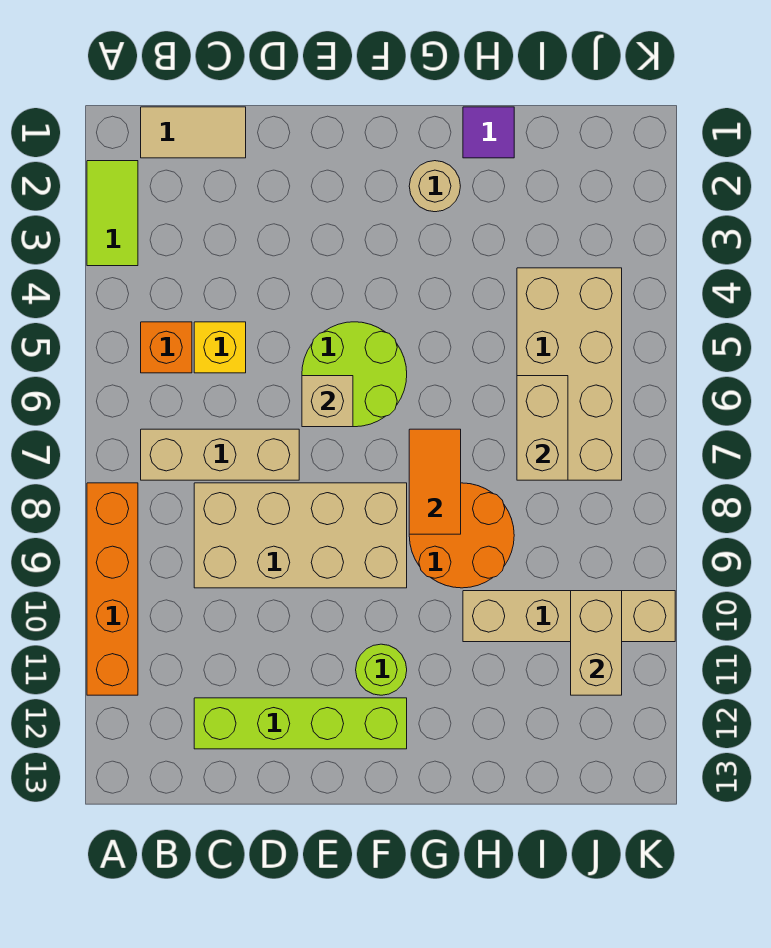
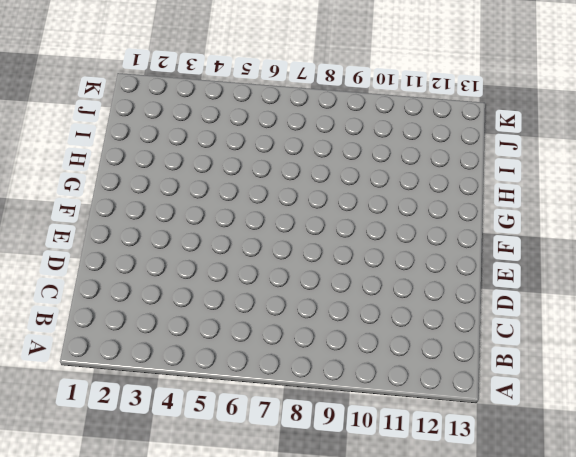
none -> lime tile A2:A3 level 1
none -> orange brick A8:A11 level 1
none -> tan tile B1:C1 level 1

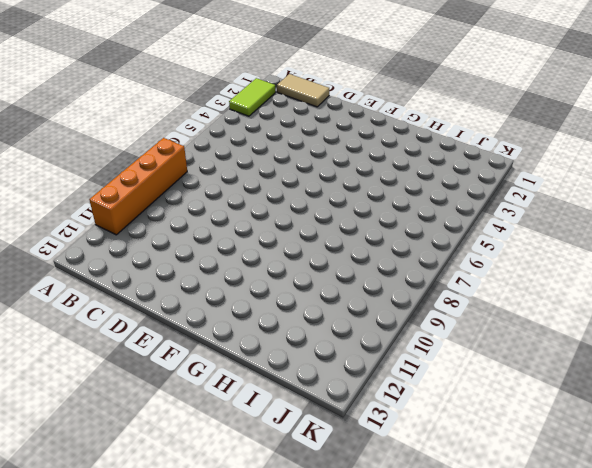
none -> orange brick B5 level 1
none -> tan brick B7:D7 level 1
none -> yellow brick C5 level 1

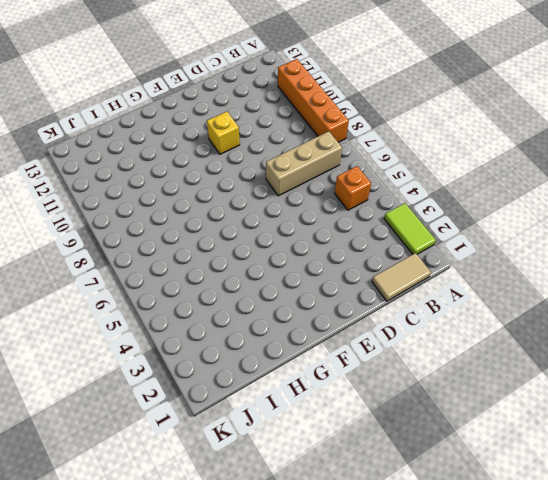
yellow brick E10 level 1 -> yellow brick C5 level 1
none -> tan brick C8:F9 level 1
none -> lime brick C12:F12 level 1
none -> lime round brick E5:F6 level 1

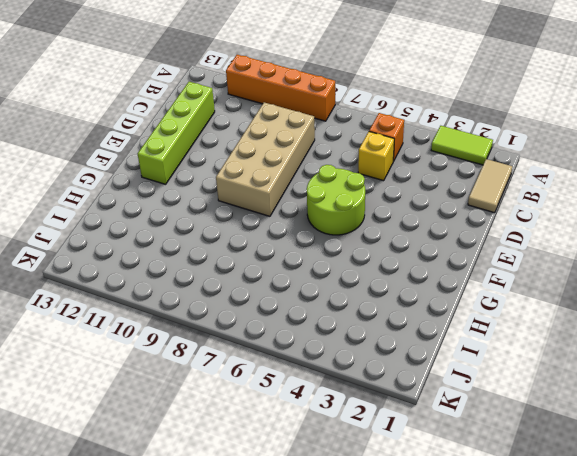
none -> tan brick B7:D7 level 1
none -> lime round brick F11 level 1
none -> tan round brick G2 level 1

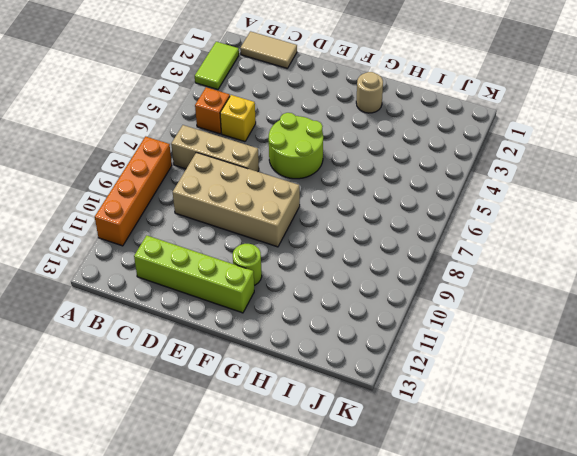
none -> orange round brick G8:H9 level 1
none -> purple tile H1 level 1
none -> tan brick H10:K10 level 1

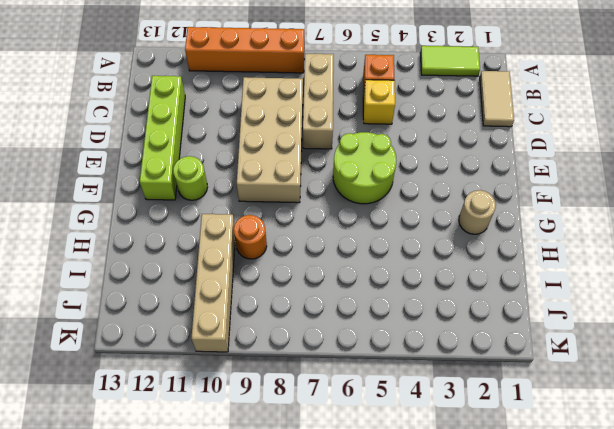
orange round brick H9 level 1 -> orange round brick G8:H9 level 1
none -> purple tile H1 level 1
none -> tan brick I4:J7 level 1
none -> tan brick E6 level 2

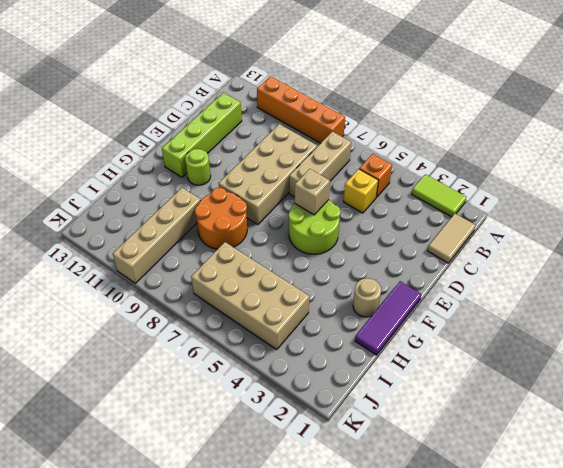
purple tile F1:H1 level 1 -> purple tile H1 level 1
none -> orange tile G7:G8 level 2
none -> tan brick I6:I7 level 2
none -> tan brick J10:J11 level 2

